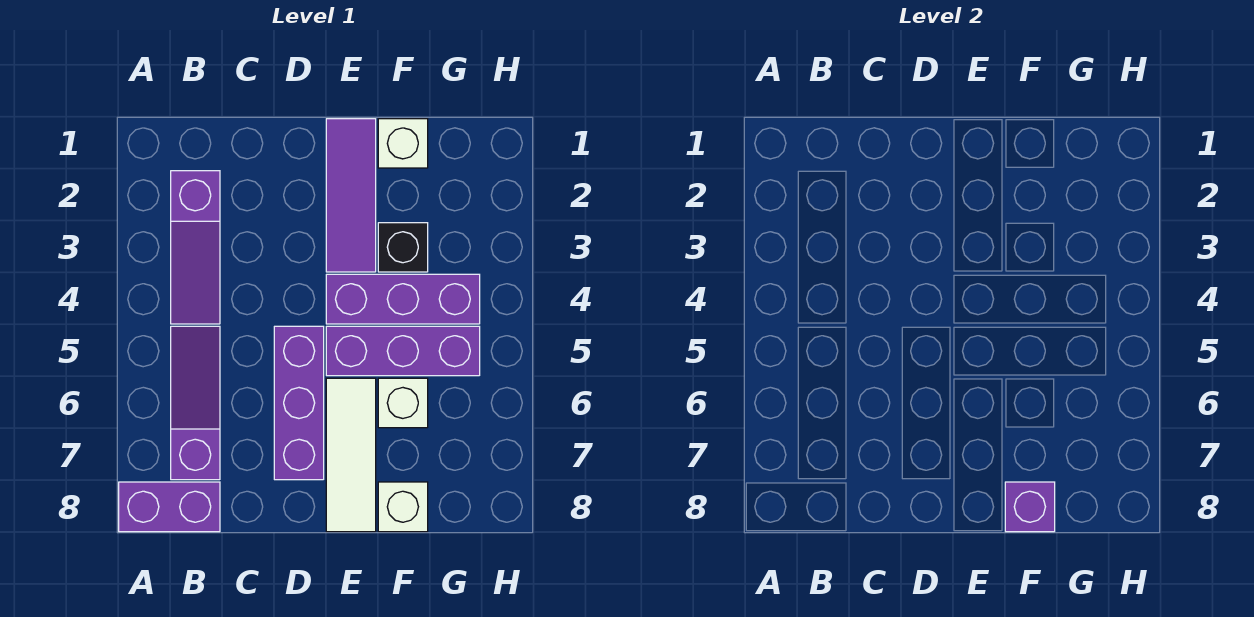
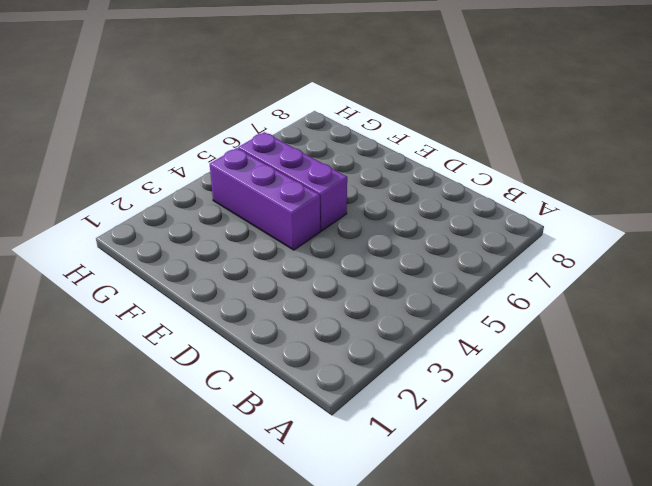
none -> purple brick A8:B8 level 1
none -> purple slope B2:B4 level 1 top 2
none -> purple slope B5:B7 level 1 top 7

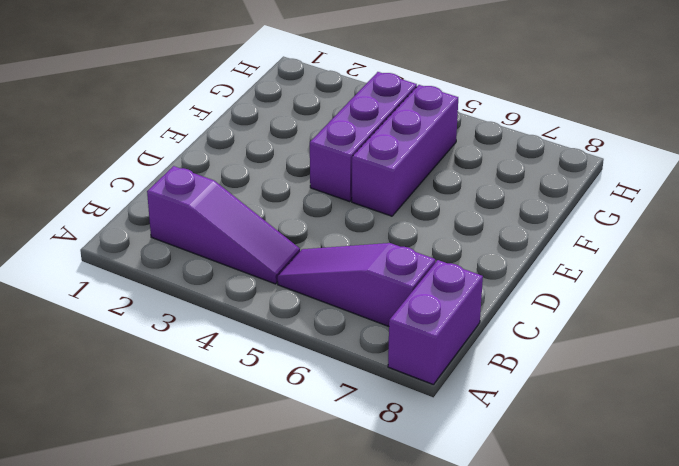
none -> purple brick D5:D7 level 1
none -> purple tile E1:E3 level 1
none -> white tile E6:E8 level 1

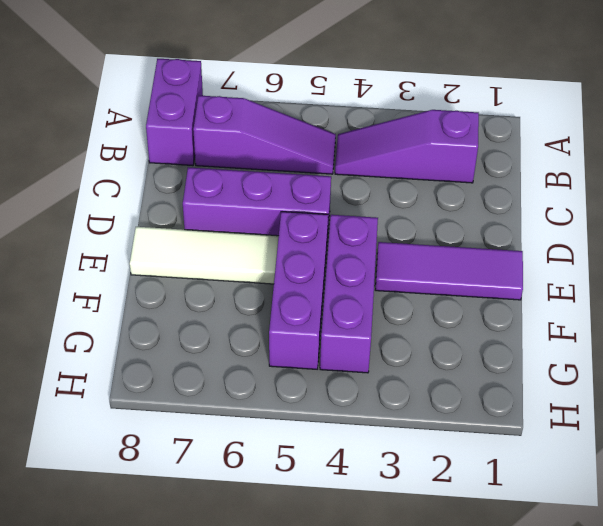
none -> white brick F1 level 1
none -> black brick F3 level 1
none -> white brick F6 level 1

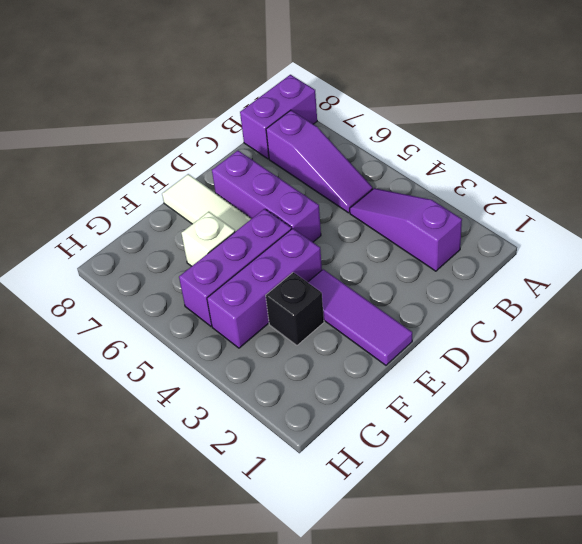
none -> white brick F1 level 1
none -> white brick F8 level 1
none -> purple brick F8 level 2

